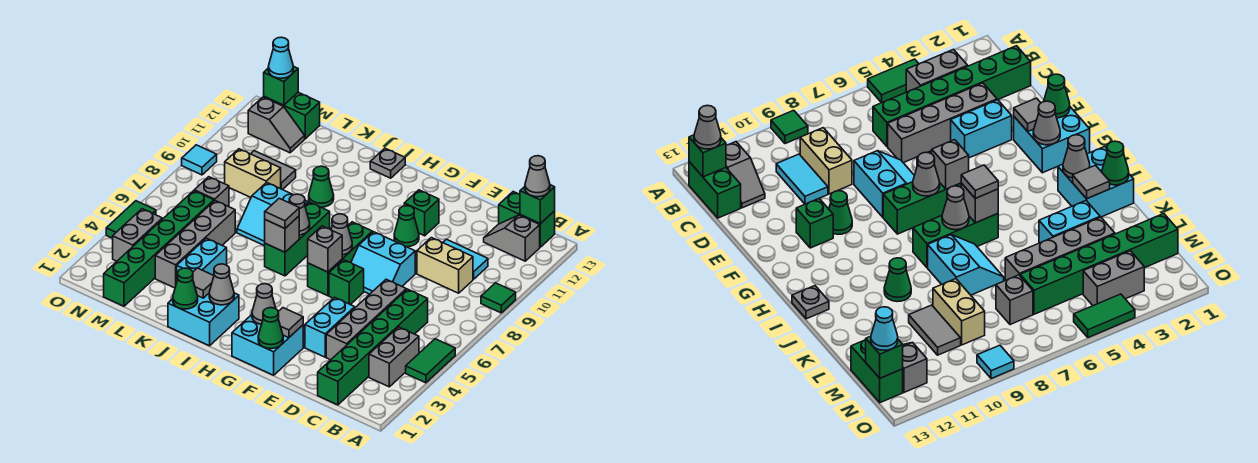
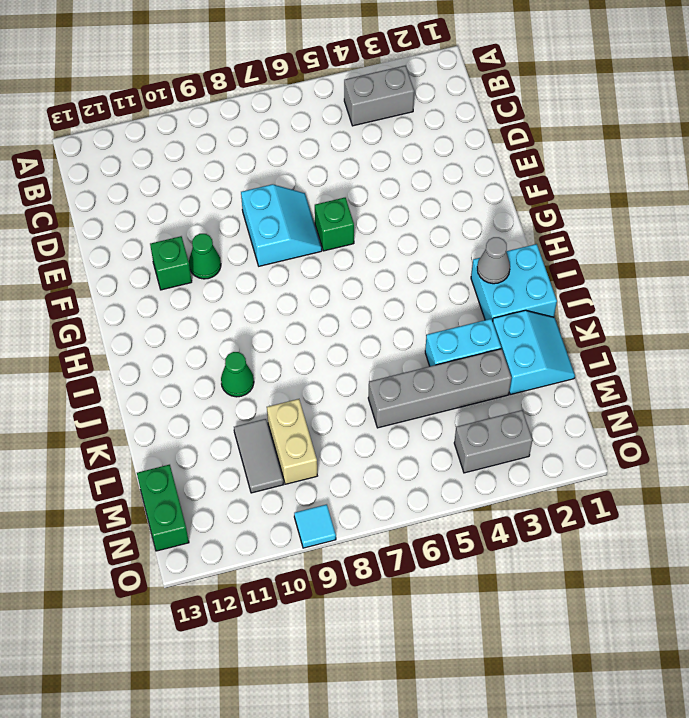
cyan slope K1:L2 level 1 top 2 -> cyan slope J7:K8 level 1 top 8
none -> green tile A4:A5 level 1
none -> green tile A9 level 1
none -> grey slope B12:C12 level 1 top B
none -> green brick B13:C13 level 1

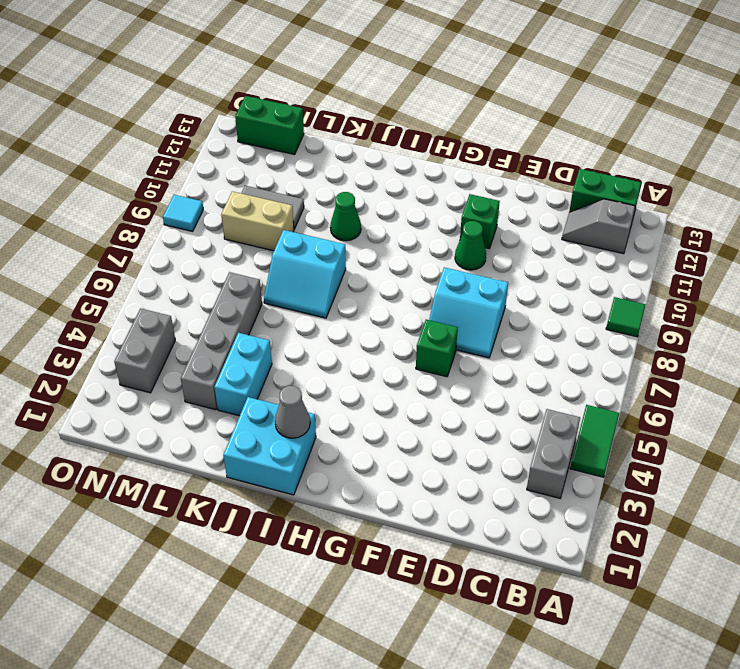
none -> green brick C1:C6 level 1
none -> tan brick C9:D9 level 1
none -> cyan tile C10:D10 level 1
none -> grey brick D3:D6 level 1

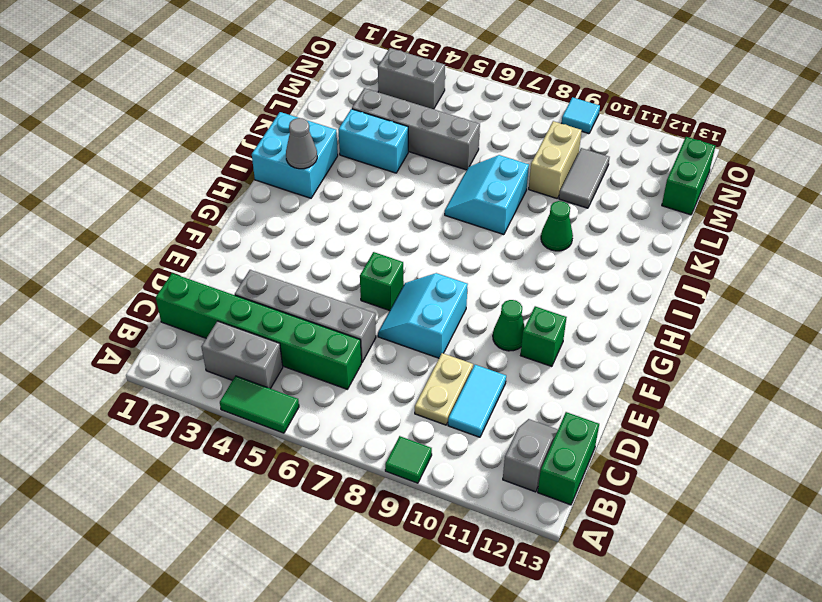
tan plate C9:D9 level 1 -> tan brick C9:D9 level 1
none -> cyan brick E3:E4 level 1
none -> cyan brick F1:G2 level 1
none -> green brick G6:G8 level 1
none -> green brick I6:I8 level 1

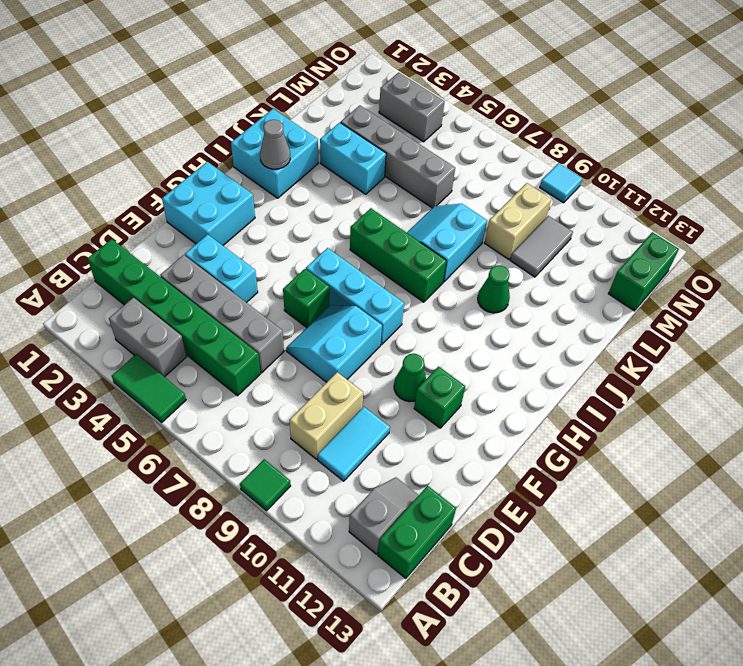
cyan brick G6:G8 level 1 -> green brick G6:G8 level 1
none -> grey plate I13 level 1
none -> green brick M1:M6 level 1
none -> grey brick M7 level 1
none -> grey slope M12:N12 level 1 top N

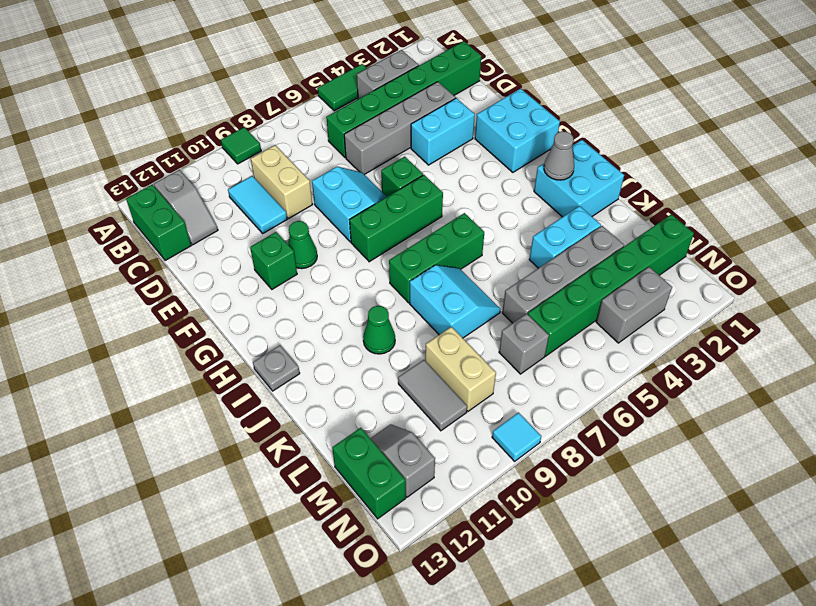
none -> green tile O4:O5 level 1
none -> green brick B13 level 2
none -> green cone F1 level 2
none -> grey tile F2 level 2

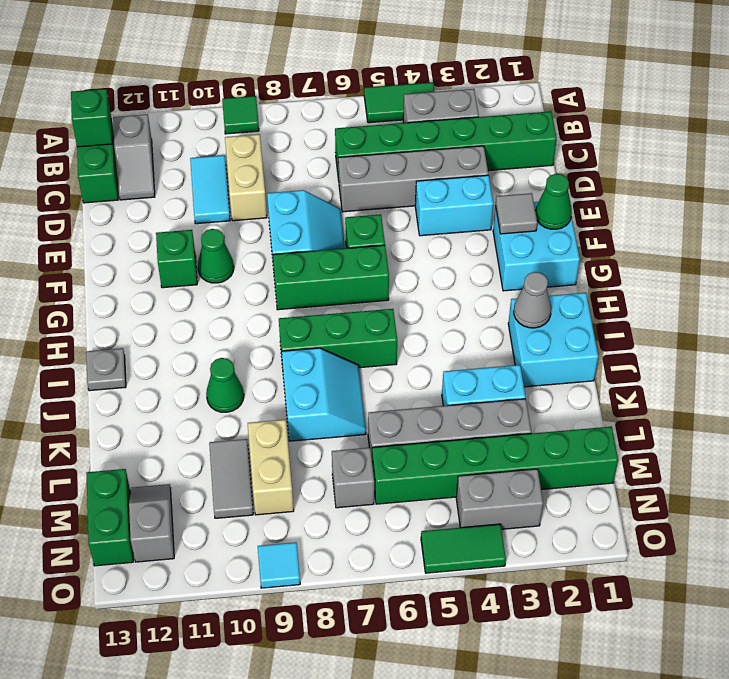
none -> grey cone G2 level 2
none -> grey brick G6 level 2
none -> grey cone G7 level 2
none -> grey brick I6 level 2

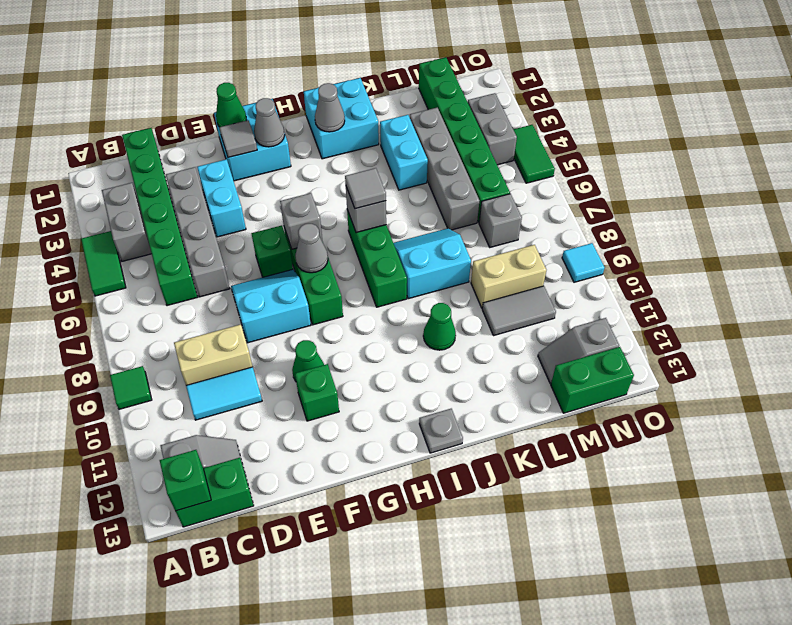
none -> grey cone I7 level 2
none -> green cone J1 level 2
none -> grey tile J2 level 2
none -> green brick N13 level 2

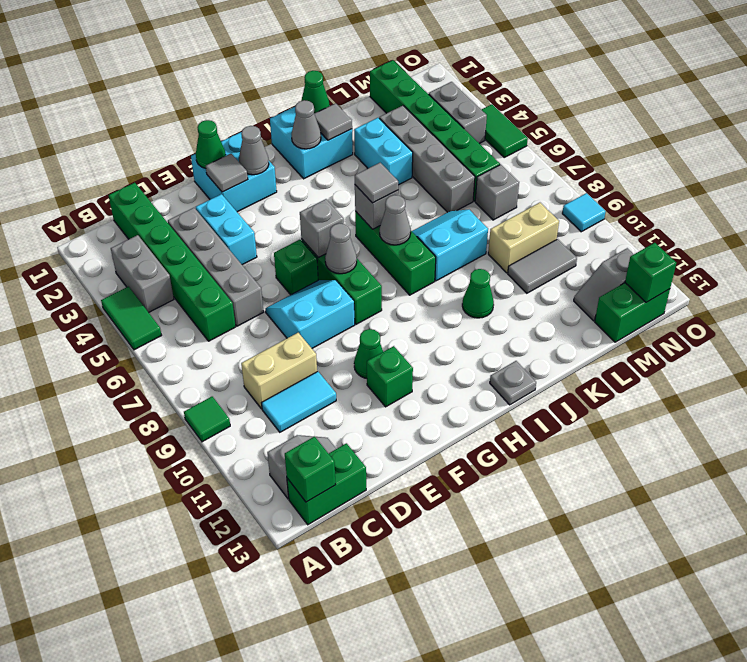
none -> grey cone B13 level 3
none -> cyan cone N13 level 3

